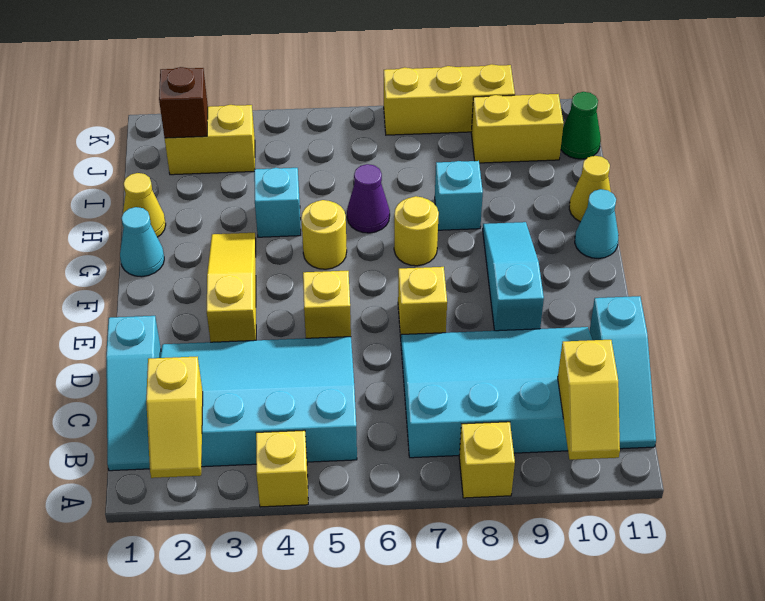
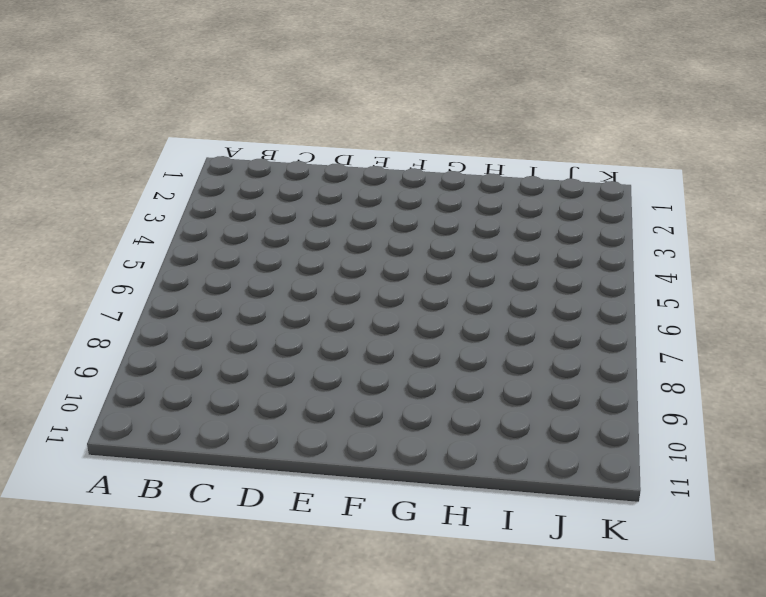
none -> yellow brick A4 level 1
none -> yellow brick A8 level 1
none -> cyan slope B1:D1 level 1 top D

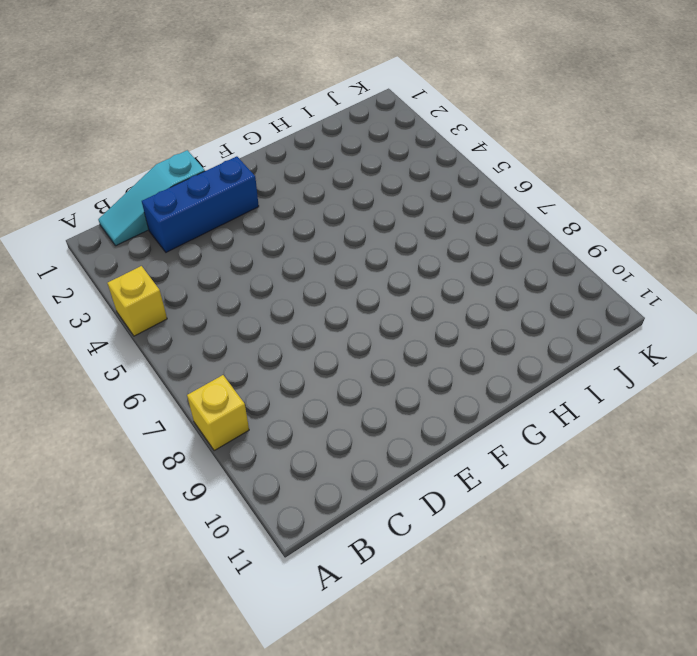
blue brick C2:E2 level 1 -> cyan slope B2:D5 level 1 top B
none -> cyan slope B7:D10 level 1 top B
none -> cyan slope B11:D11 level 1 top D
none -> yellow slope E3:G3 level 1 top E

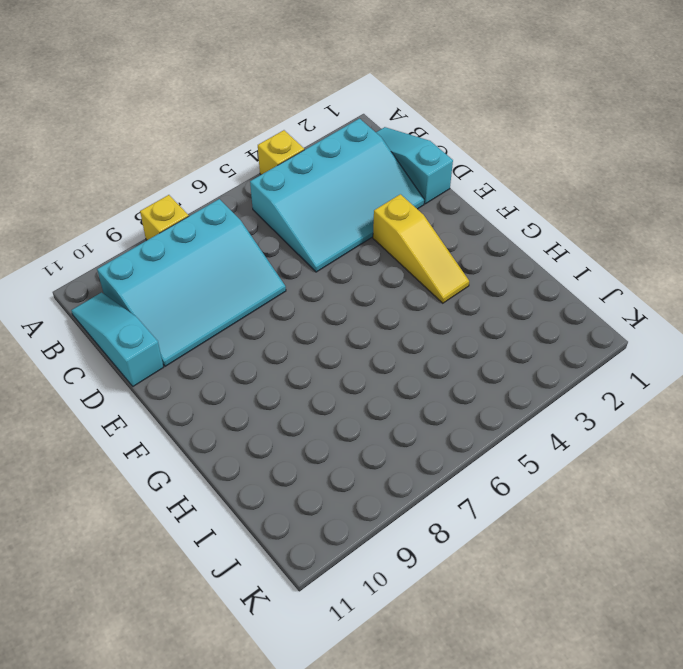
none -> yellow brick E5 level 1
none -> yellow brick E7 level 1
none -> cyan slope E9:G9 level 1 top E

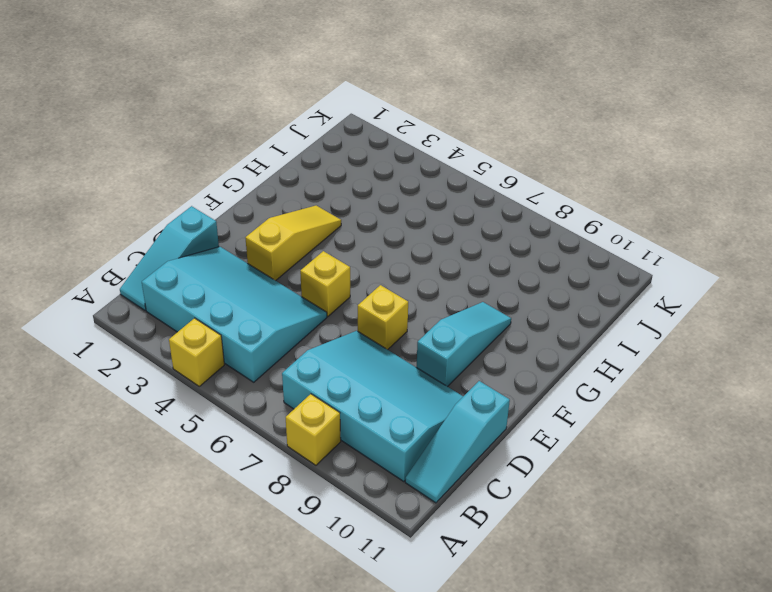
none -> cyan cone G1 level 1
none -> yellow round brick G5 level 1
none -> yellow round brick G7 level 1

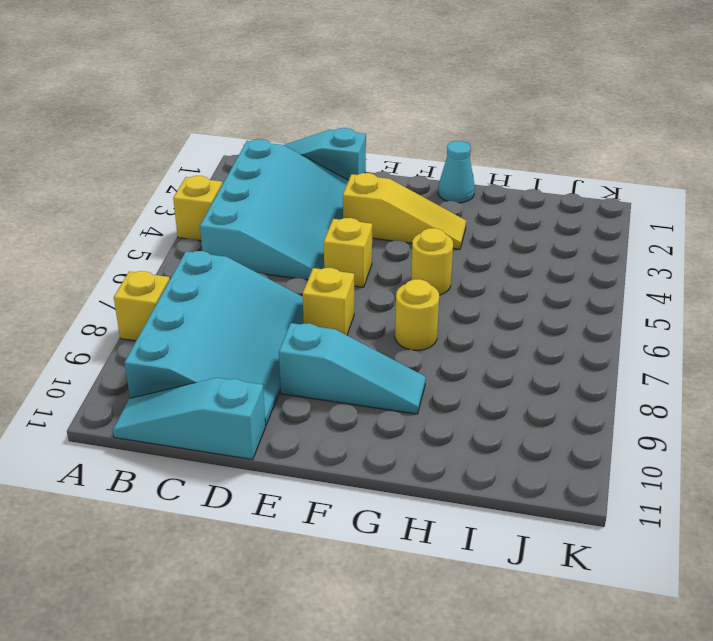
none -> cyan cone G11 level 1
none -> yellow cone H1 level 1
none -> cyan brick H4 level 1

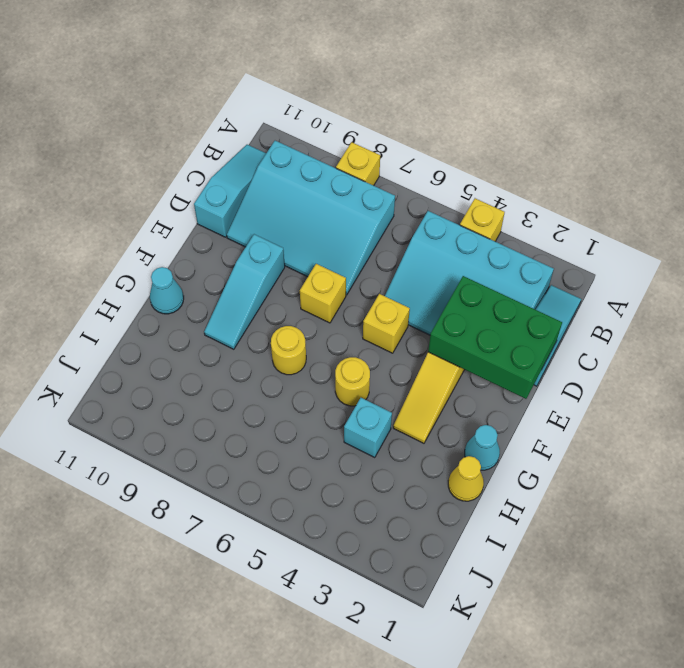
green brick D1:E3 level 2 -> none
none -> purple cone H6 level 1
none -> cyan brick H8 level 1
none -> yellow cone H11 level 1

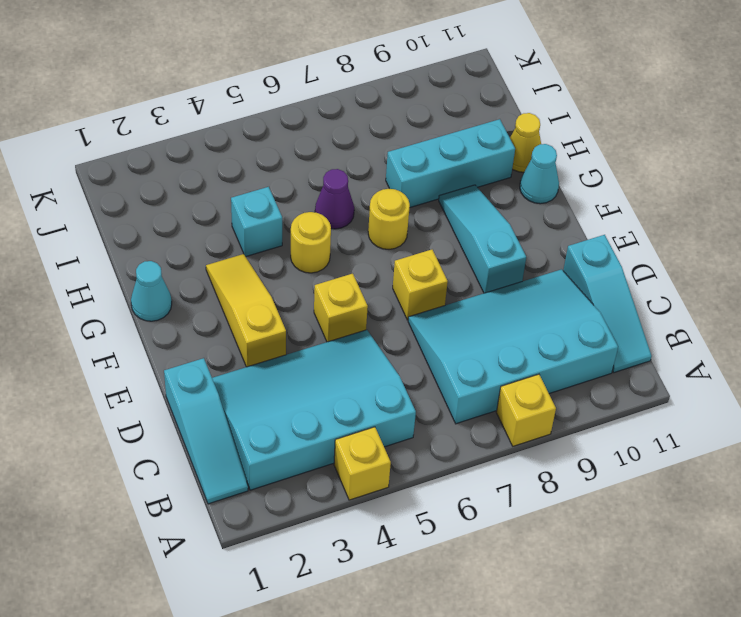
cyan brick H8:H10 level 1 -> cyan brick H8 level 1
none -> yellow cone H1 level 1
none -> yellow brick J2:J3 level 1
none -> yellow brick J9:J10 level 1

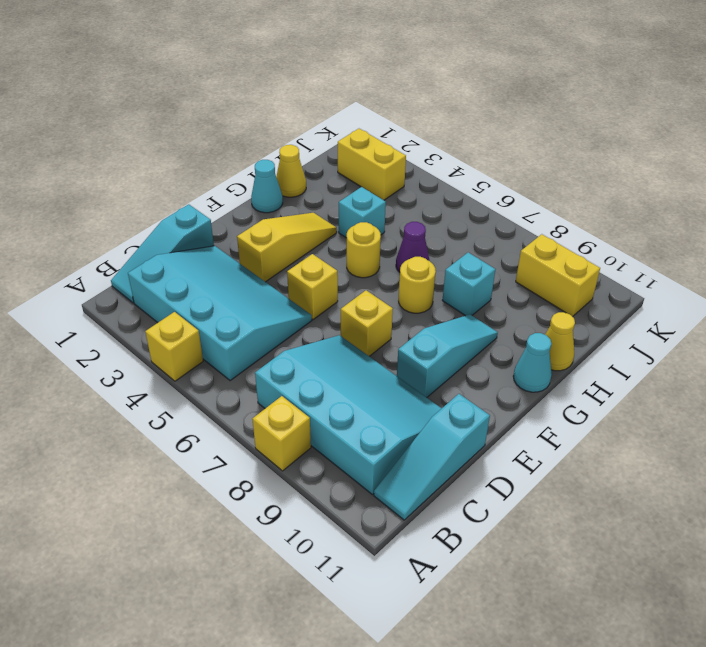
none -> green cone J11 level 1
none -> yellow brick K7:K9 level 1
none -> yellow slope A2:B2 level 2 top B

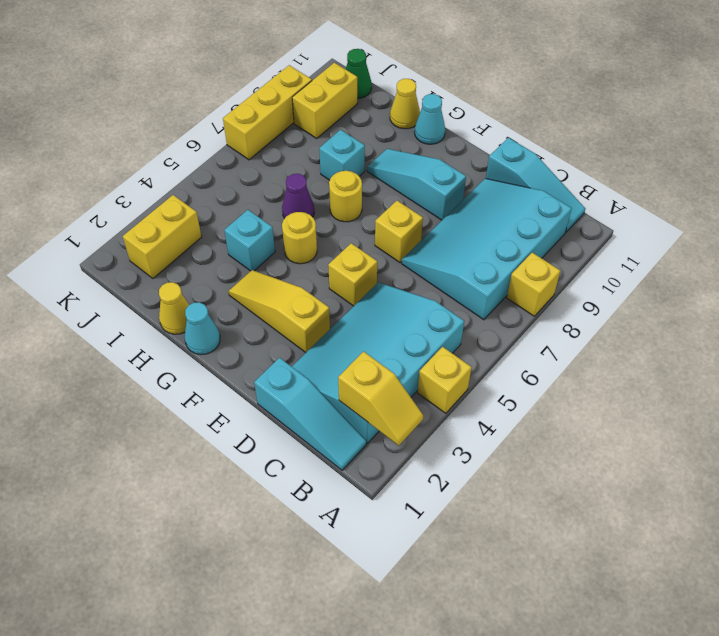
none -> yellow slope A10:B10 level 2 top B
none -> brown brick J2 level 2

